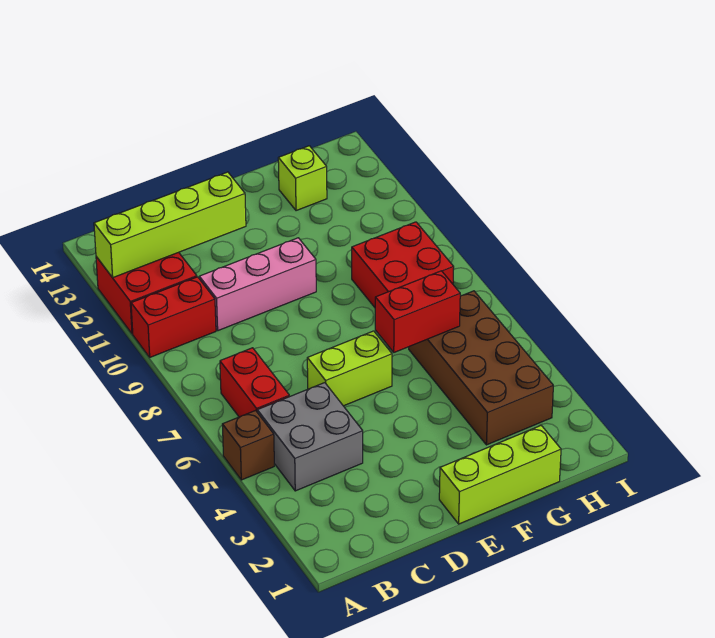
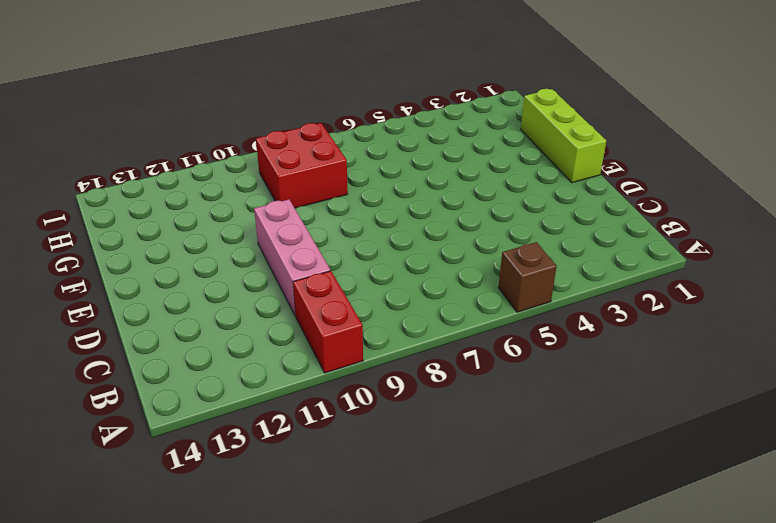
none -> red brick A11:B12 level 1
none -> grey brick B4:C5 level 1
none -> red brick B6:B7 level 1

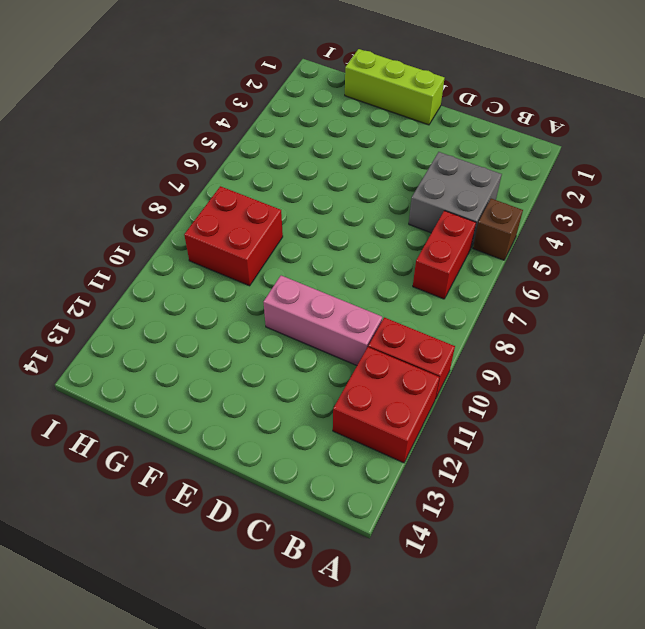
none -> lime brick D6:E6 level 1
none -> brown brick G3:H6 level 1
none -> lime brick G13 level 1

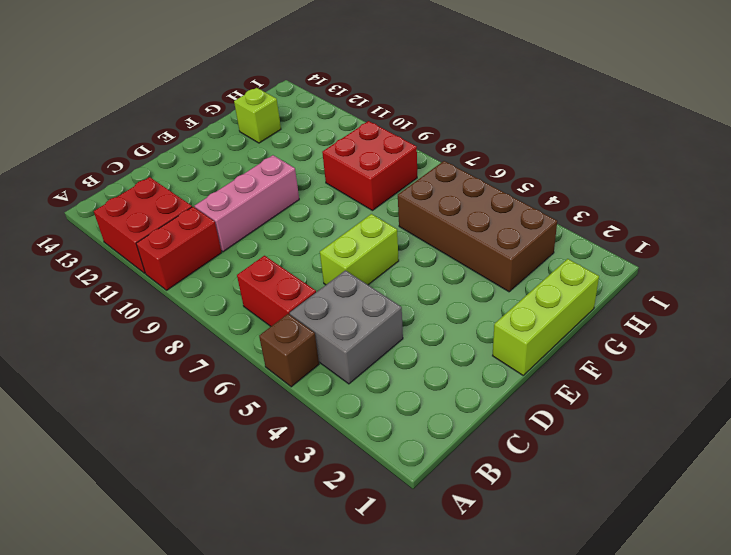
none -> lime brick A12:D12 level 2
none -> red brick F6:G6 level 2

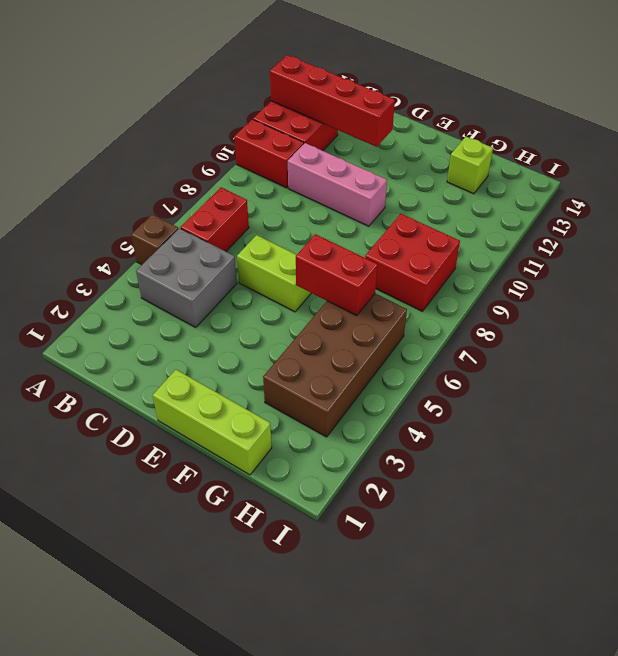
red brick A12:D12 level 2 -> lime brick A12:D12 level 2

